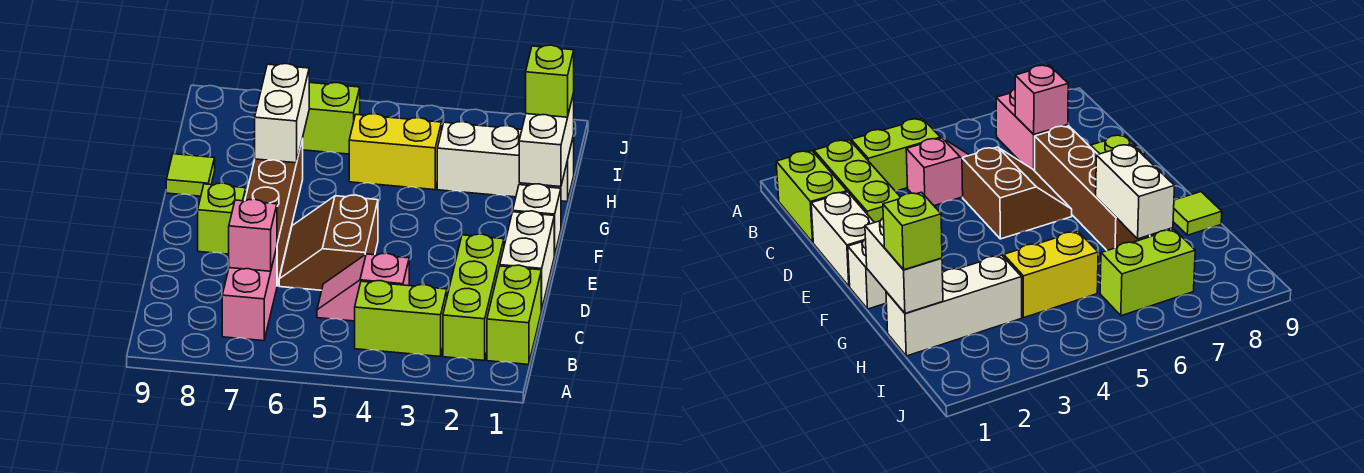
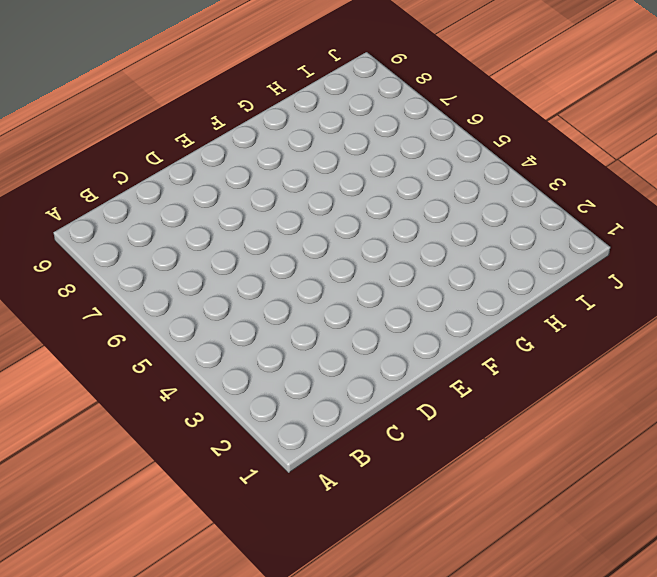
none -> lime brick B1:C1 level 1
none -> lime brick B2:D2 level 1
none -> lime brick B3:B4 level 1

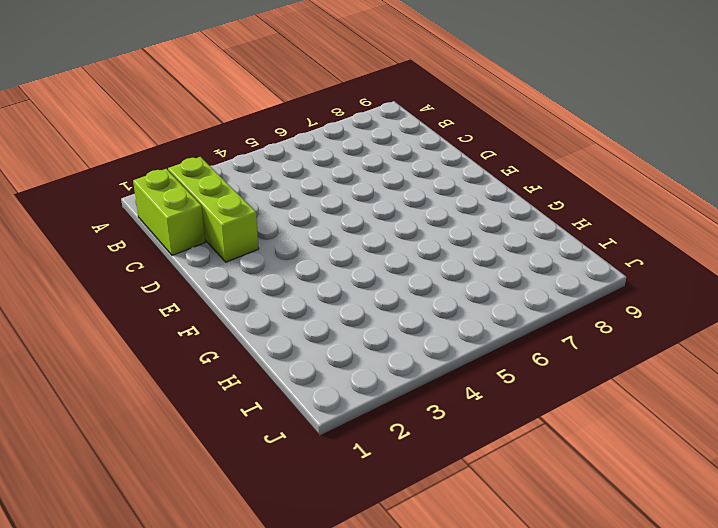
none -> lime brick B3:B4 level 1
none -> pink brick B7:C7 level 1
none -> pink slope C4:C5 level 1 top 4

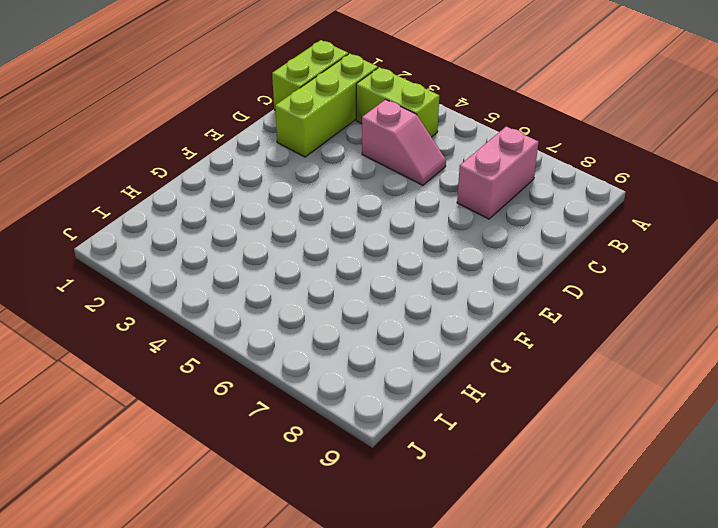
none -> white brick D1:E1 level 1
none -> brown slope D5:E6 level 1 top 5
none -> brown brick D7:G7 level 1

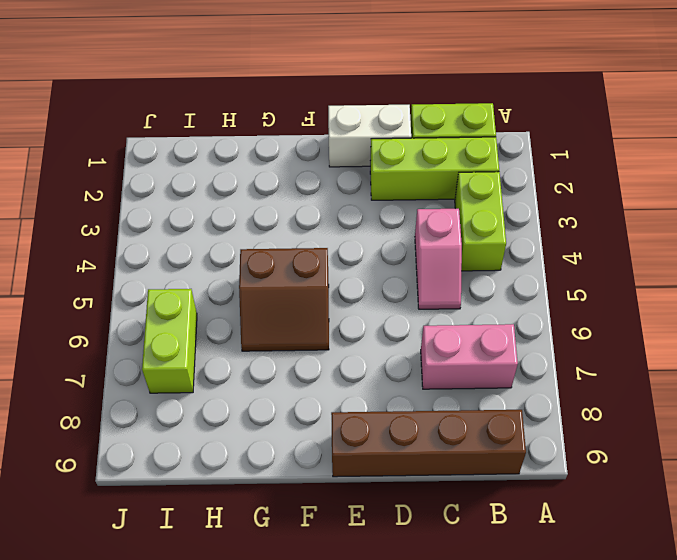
brown brick B9:E9 level 1 -> brown brick D7:G7 level 1
brown slope F5:G6 level 1 top 5 -> brown slope D5:E6 level 1 top 5
none -> lime brick E8 level 1
none -> white brick F1 level 1
none -> lime tile G9 level 1

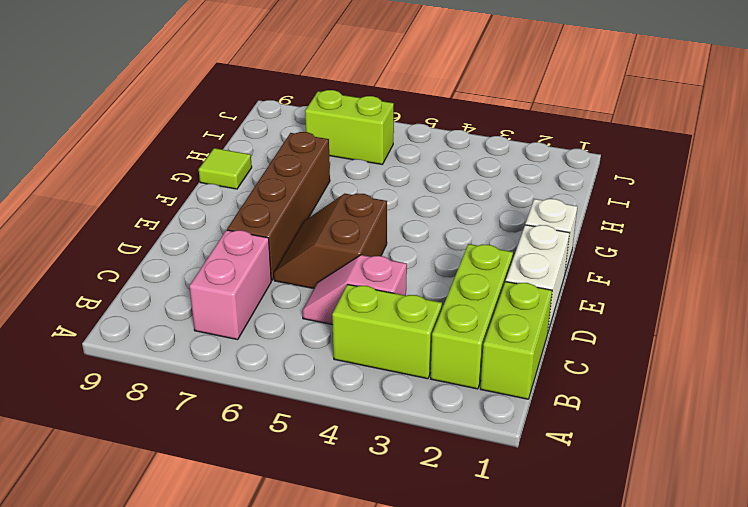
none -> lime brick E8 level 1
none -> white brick H1:H3 level 1
none -> yellow brick H4:H5 level 1

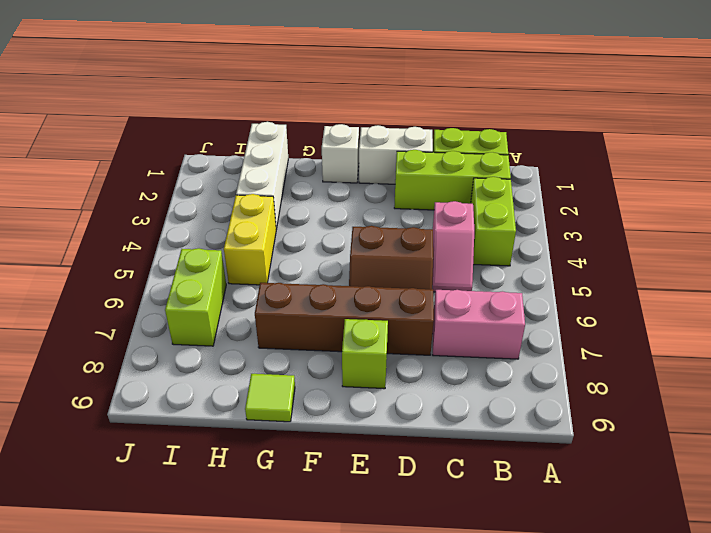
none -> pink brick C7 level 2
none -> white brick G1:H1 level 2
none -> white brick G7:H7 level 2

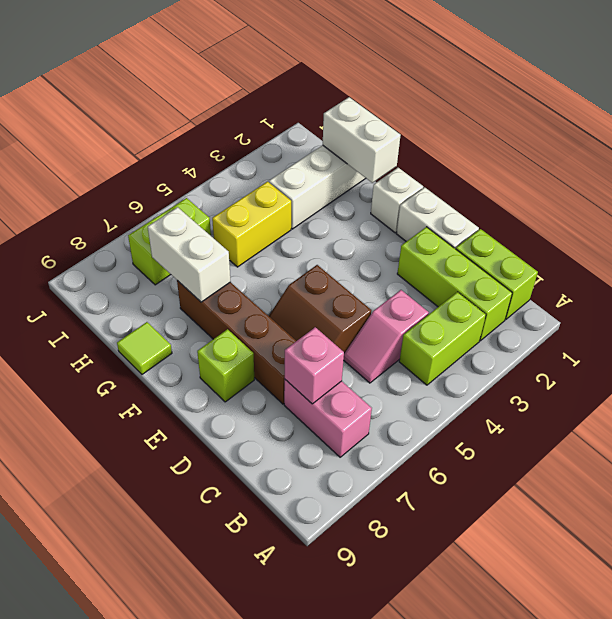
none -> lime brick H1 level 3

